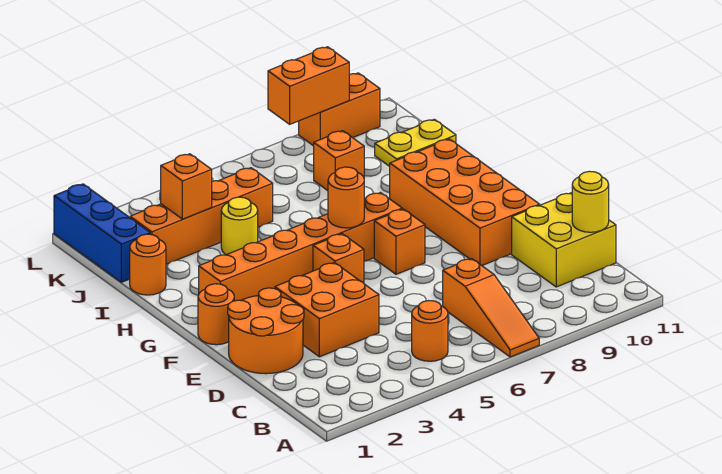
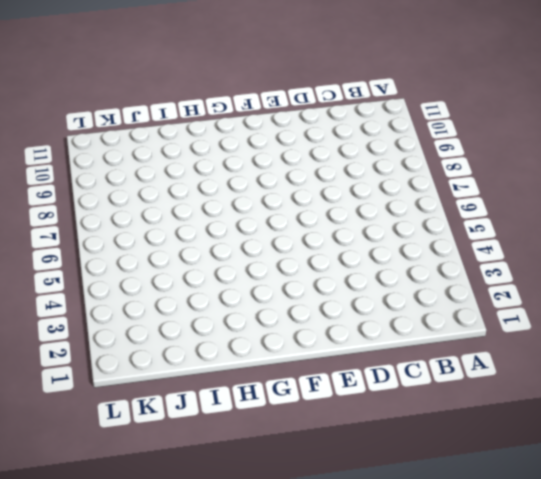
none -> orange slope A7:C7 level 1 top C
none -> orange round brick B5 level 1
none -> yellow brick C10:D11 level 1

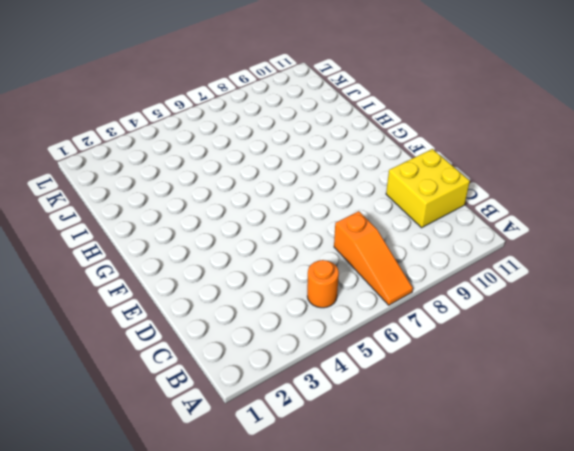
none -> orange round brick D1:E2 level 1
none -> orange brick D3:E4 level 1
none -> orange brick E9:H10 level 1

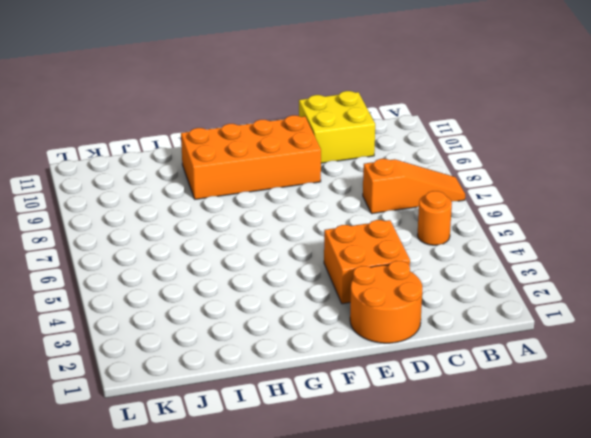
none -> orange round brick F1 level 1
none -> orange brick F5 level 1
none -> orange brick F7 level 1

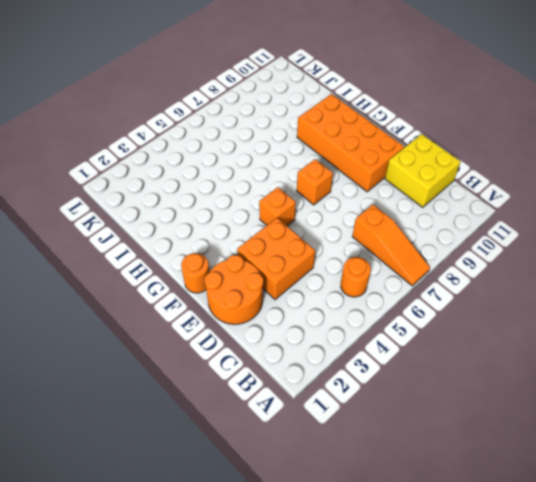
none -> orange brick G2:G7 level 1
none -> orange round brick I1 level 1
none -> yellow round brick I4 level 1

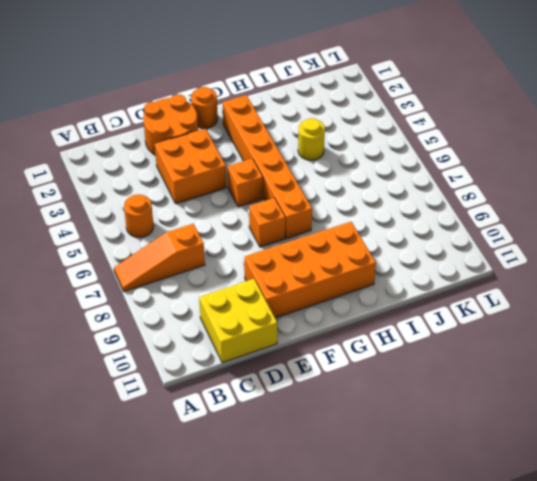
none -> orange round brick I1 level 1
none -> blue brick J1:L1 level 1
none -> orange brick J2:J5 level 1

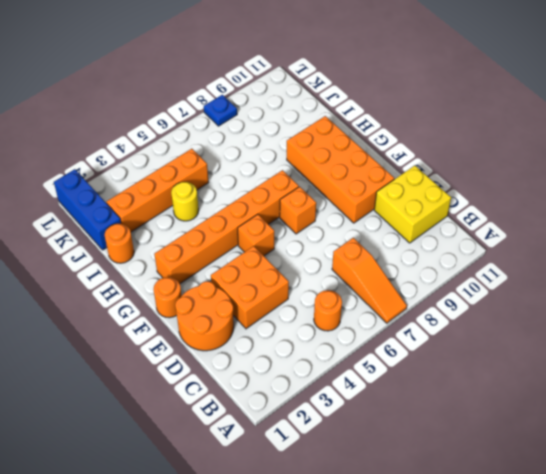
blue plate L8 level 1 -> none
none -> orange brick J8 level 1
none -> yellow plate J10:J11 level 1
none -> orange brick L9:L10 level 1

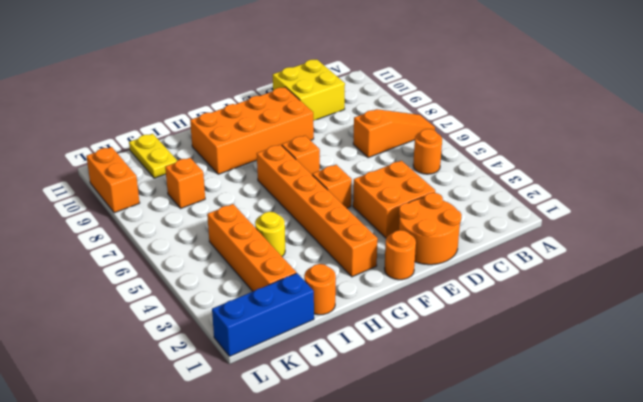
none -> yellow round brick C11 level 2
none -> orange round brick G6 level 2
none -> orange brick J3 level 2

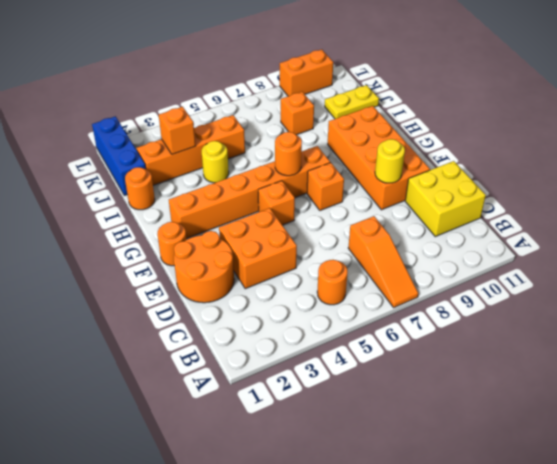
yellow round brick E9 level 2 -> yellow round brick C11 level 2
none -> orange brick L8:L9 level 2

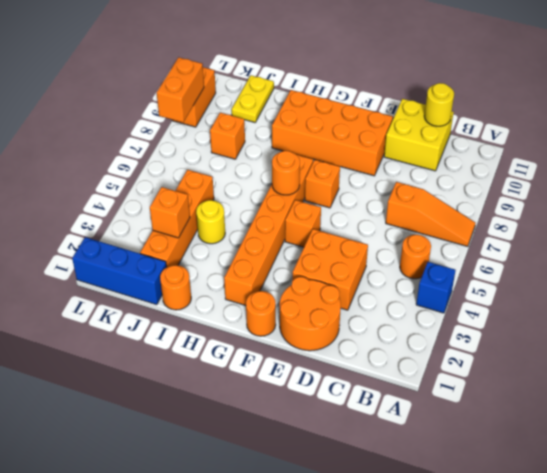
blue brick A4 level 1 -> none

